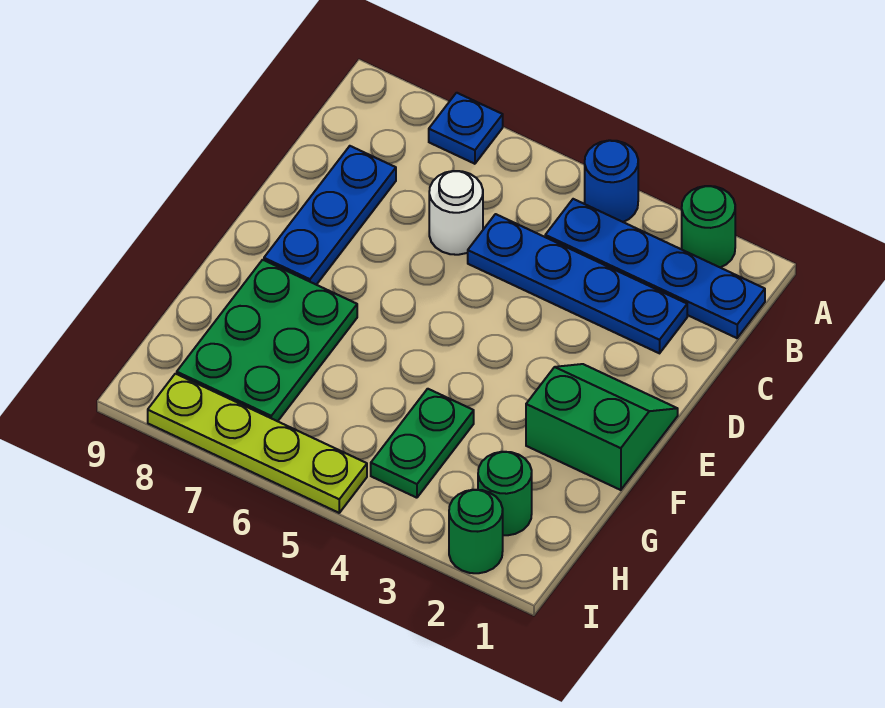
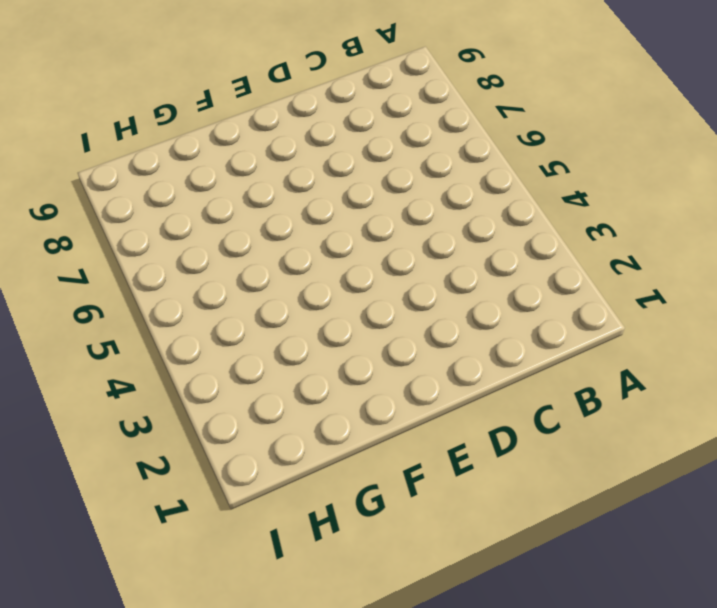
none -> green round brick A2 level 1
none -> blue round brick A4 level 1
none -> blue plate A7 level 1

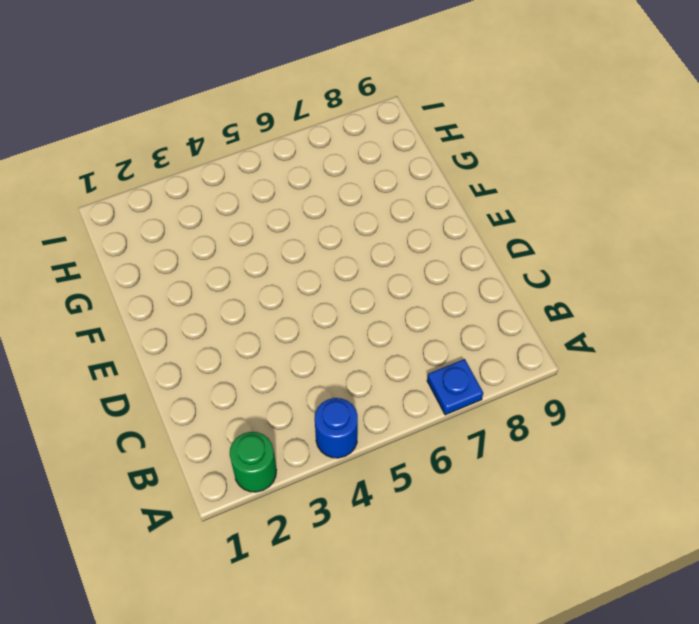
none -> blue plate B1:B4 level 1
none -> blue plate C2:C5 level 1
none -> white round brick C6 level 1

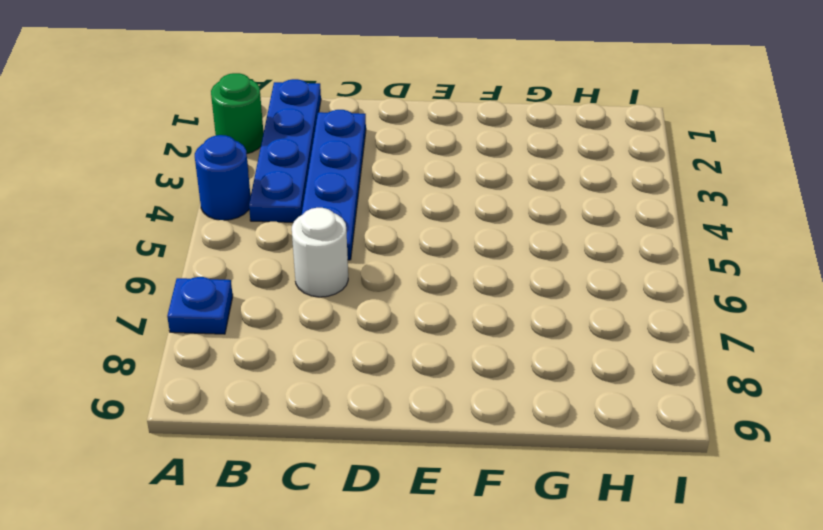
none -> blue plate C8:E8 level 1
none -> green slope E1:F2 level 1 top F
none -> green plate F7:H8 level 1

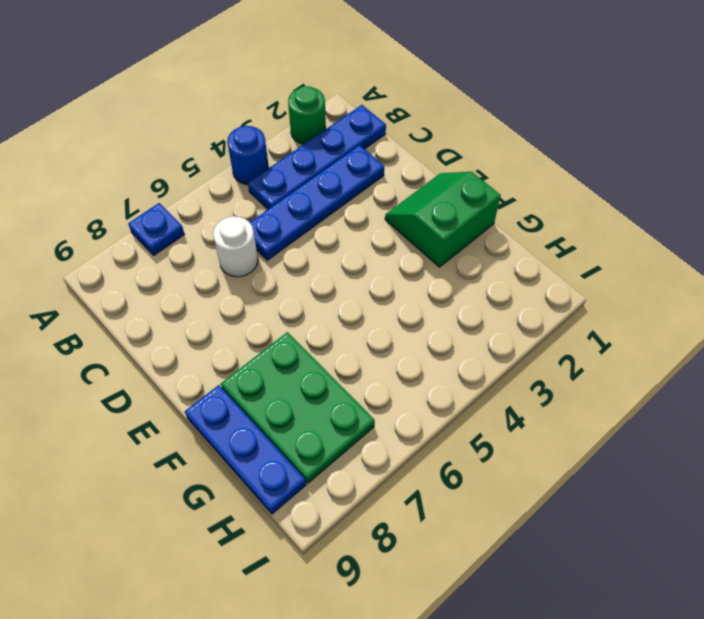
blue plate F9:H9 level 1 -> blue plate C8:E8 level 1
none -> green plate G4:H4 level 1
none -> green round brick H2 level 1
none -> green round brick I2 level 1

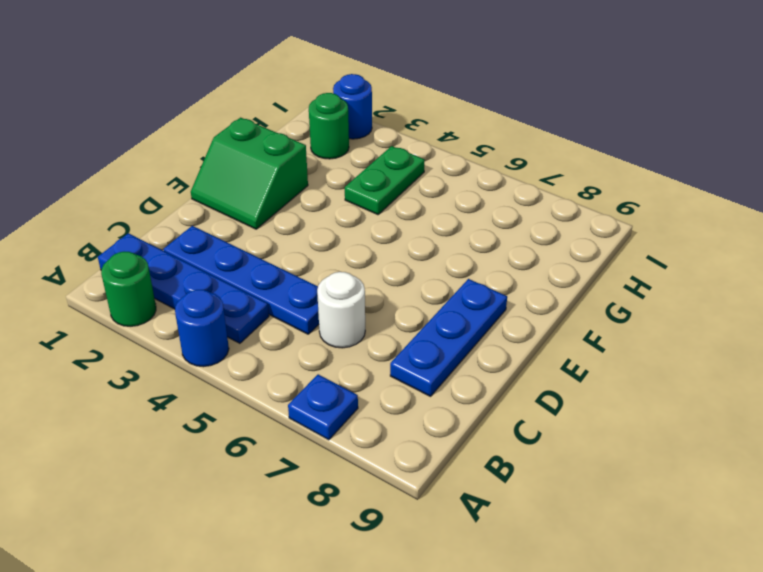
blue round brick I2 level 1 -> green round brick I2 level 1
none -> green plate F7:H8 level 1
none -> lime plate I5:I8 level 1

